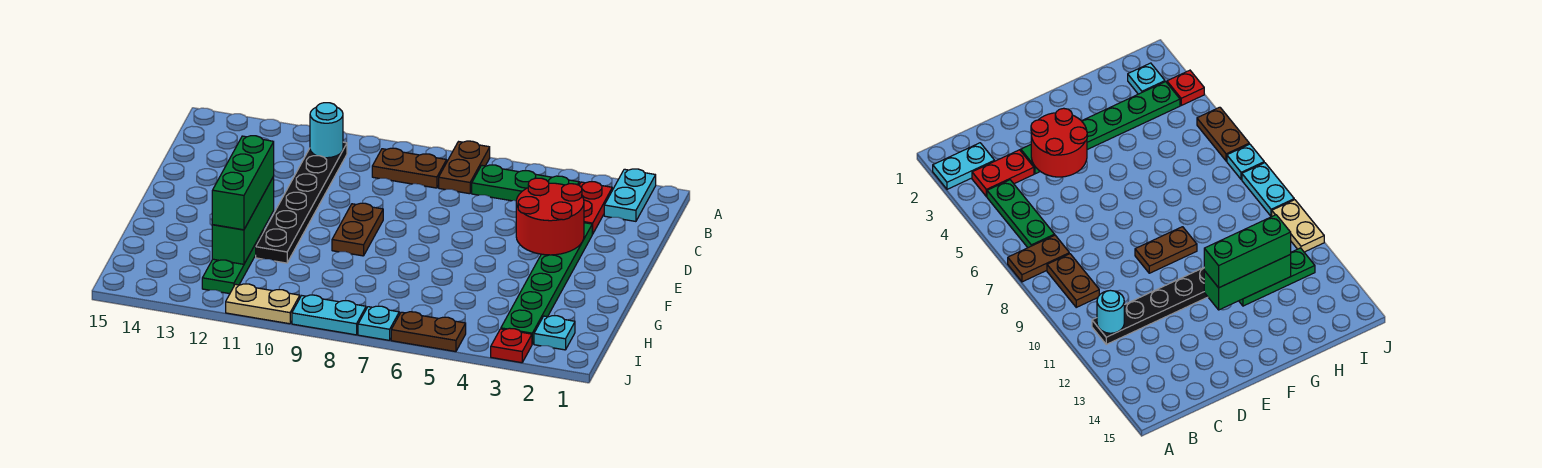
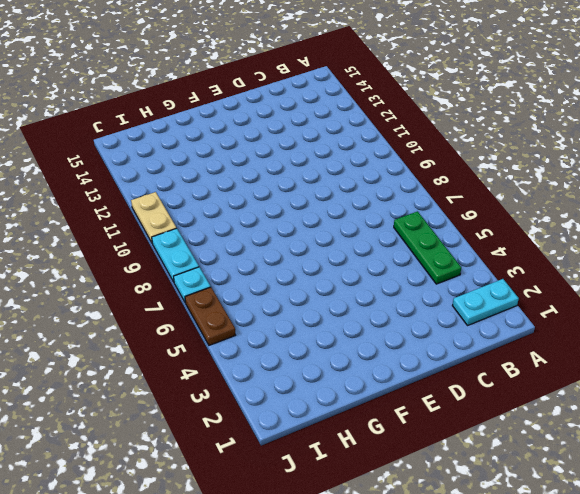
none -> brown plate A7:B7 level 1
none -> red plate B3:C3 level 1
none -> brown plate B8:B9 level 1

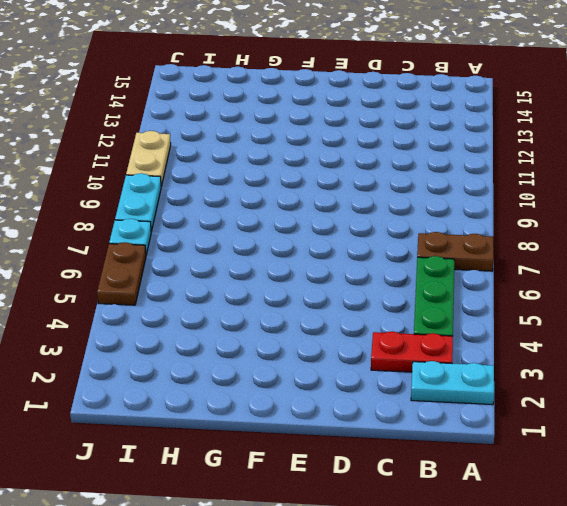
none -> brown plate B8:B9 level 1
none -> black plate B11:G11 level 1
none -> green plate D3:I3 level 1

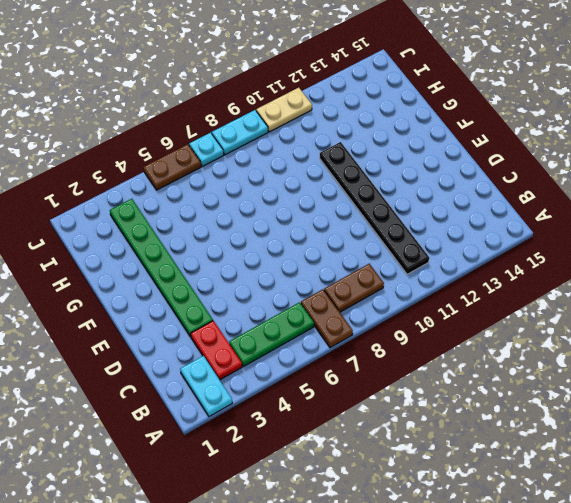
none -> brown plate E9:F9 level 1
none -> green plate G12:I12 level 1
none -> cyan plate I2 level 1

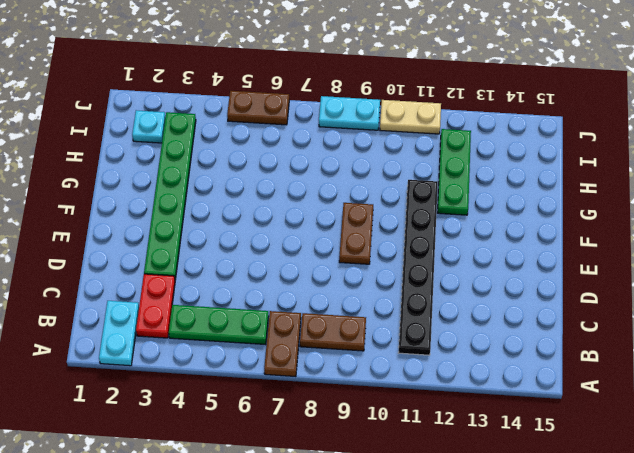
none -> red plate J3 level 1
none -> cyan plate J7 level 1
none -> cyan round brick B11 level 2

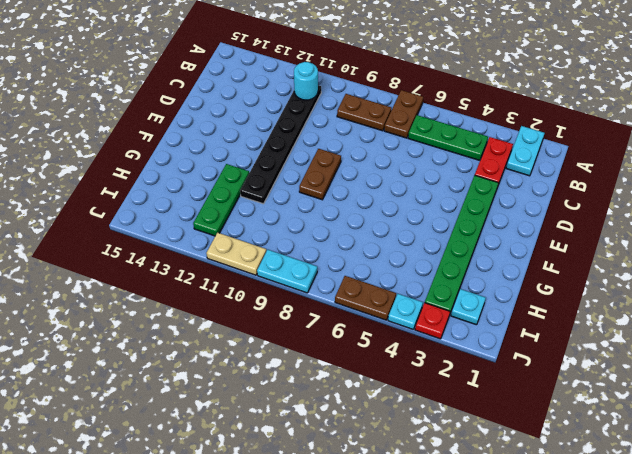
cyan plate J4 level 1 -> cyan plate J7 level 1
none -> red round brick D3:E4 level 2
none -> green brick F12:H12 level 2
none -> green brick F12:H12 level 3

